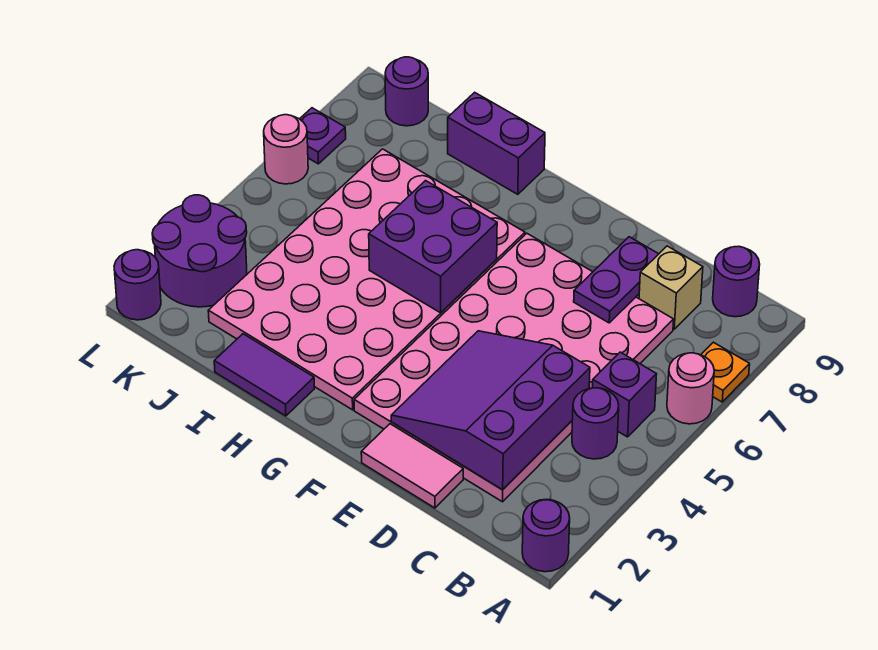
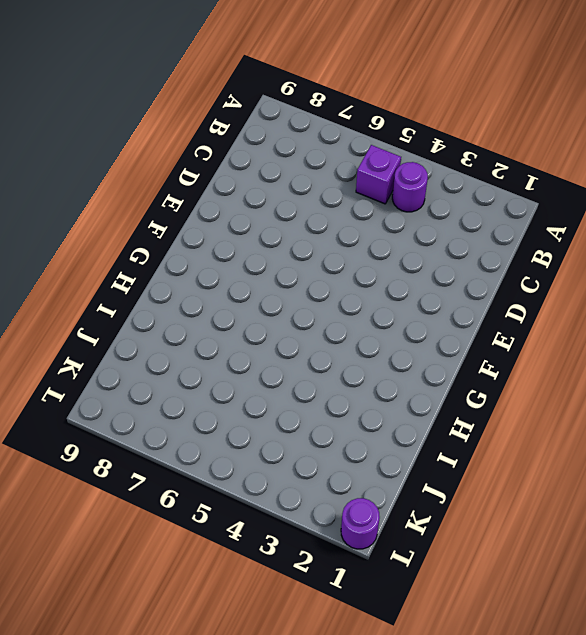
none -> purple round brick A1 level 1
none -> pink round brick A6 level 1
none -> orange plate A7 level 1

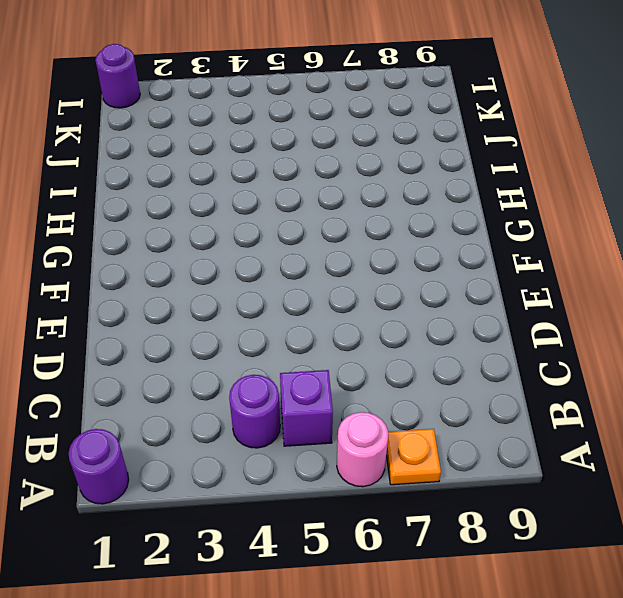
none -> purple round brick B9 level 1
none -> pink plate C2:F7 level 1
none -> tan brick C8 level 1

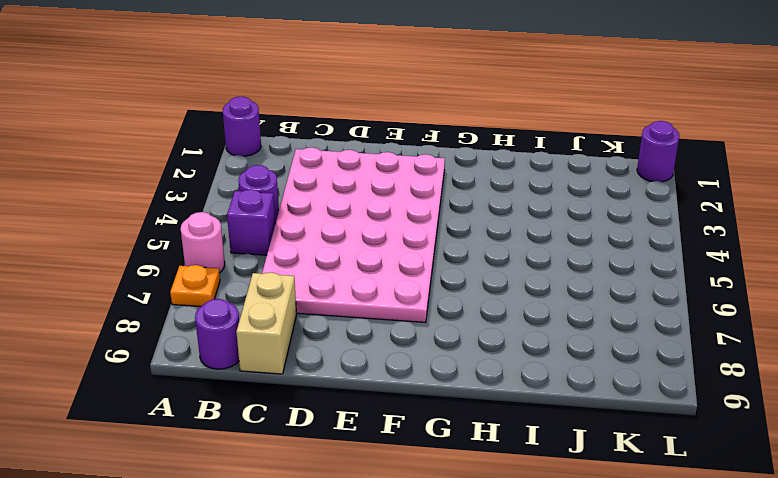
tan brick C8:C9 level 1 -> tan brick C8 level 1
none -> pink tile D1:E1 level 1
none -> pink plate G2:J7 level 1
none -> purple tile H1:I1 level 1

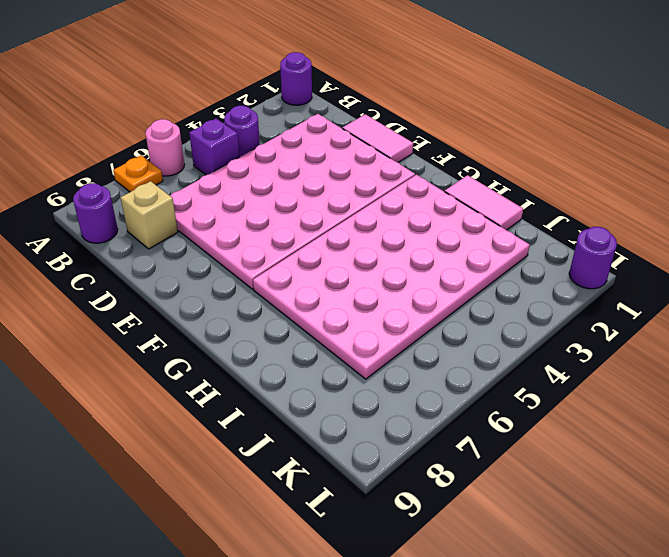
pink tile H1:I1 level 1 -> purple tile H1:I1 level 1
none -> purple brick H9:I9 level 1
none -> purple round brick K2:L3 level 1
none -> purple round brick K9 level 1

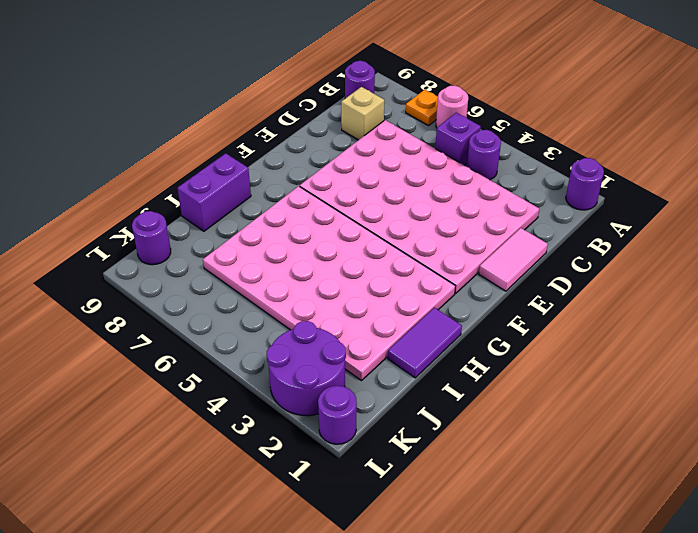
none -> pink round brick L6 level 1
none -> purple plate L7 level 1
none -> purple slope C2:E4 level 2 top C

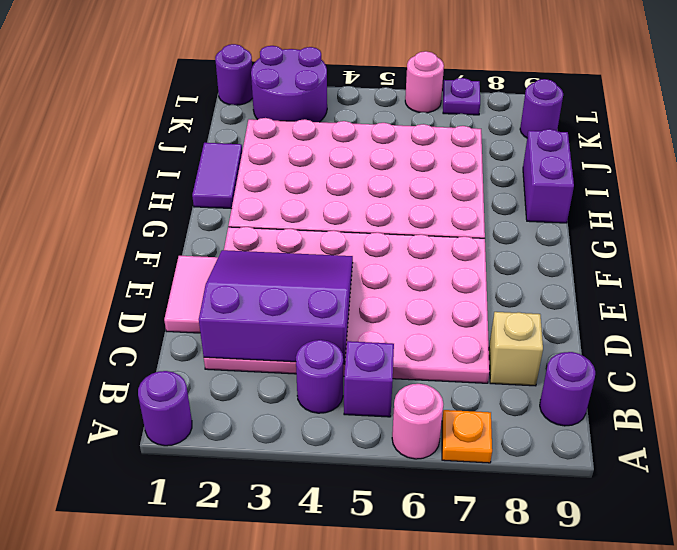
none -> purple plate D7:D8 level 2
none -> purple brick G5:H6 level 2

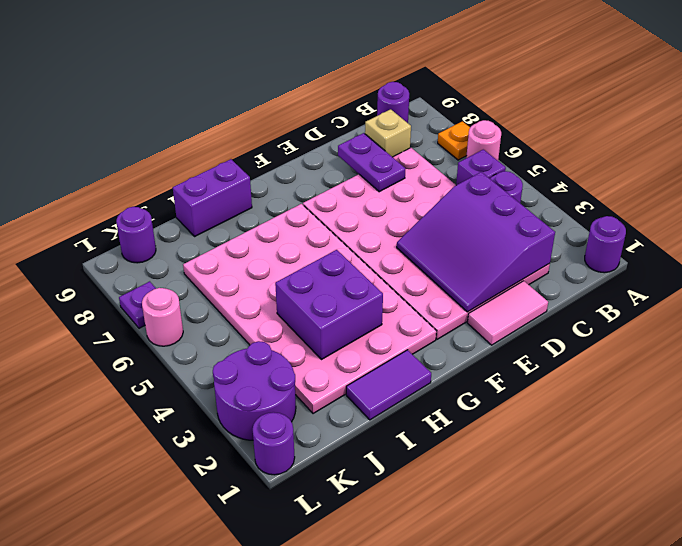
purple brick H3:I4 level 2 -> purple brick G5:H6 level 2

